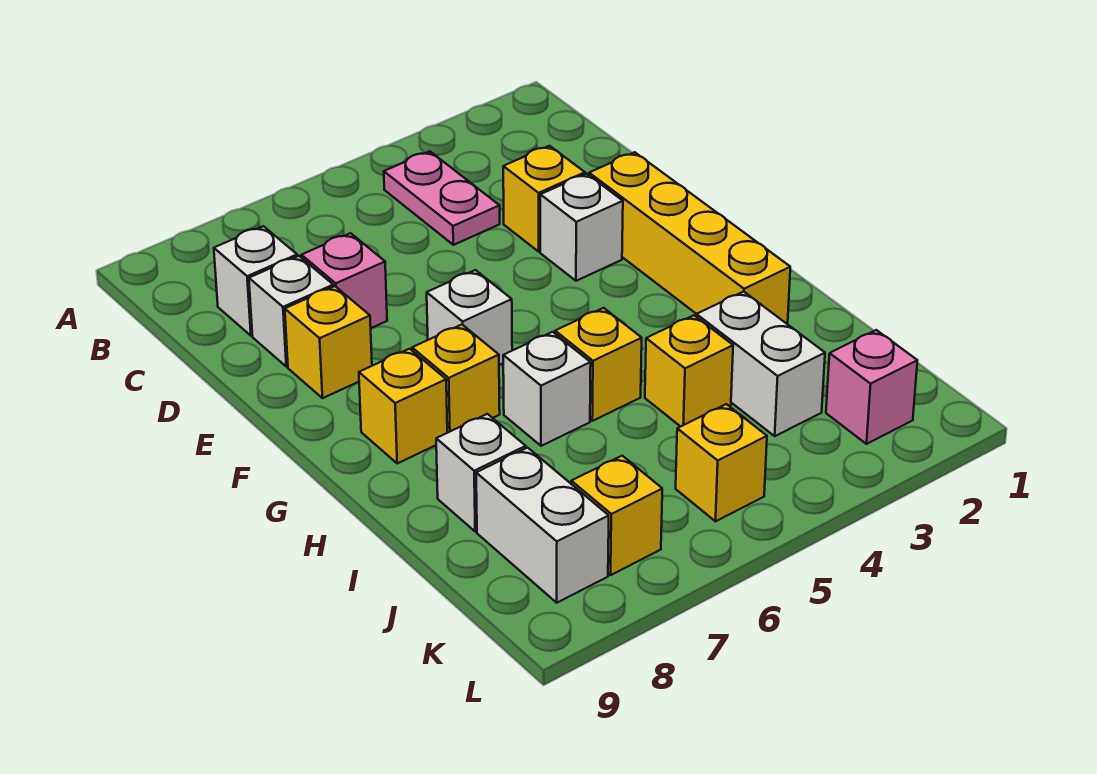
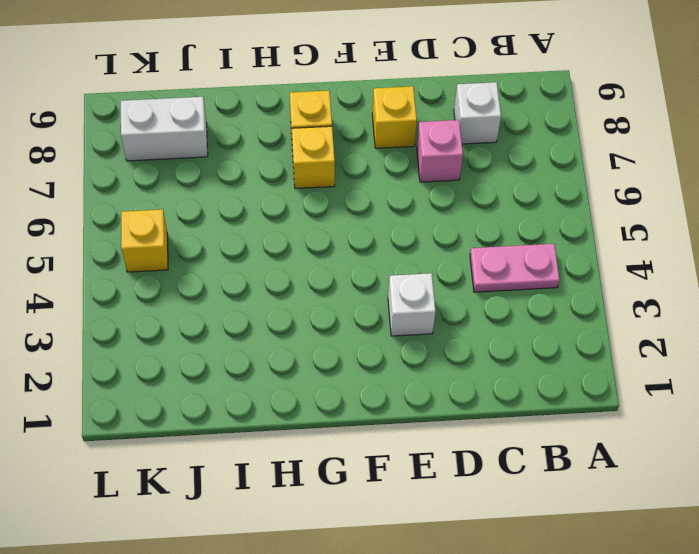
none -> yellow brick D3 level 1
none -> white brick D8 level 1
none -> yellow brick E2:H2 level 1

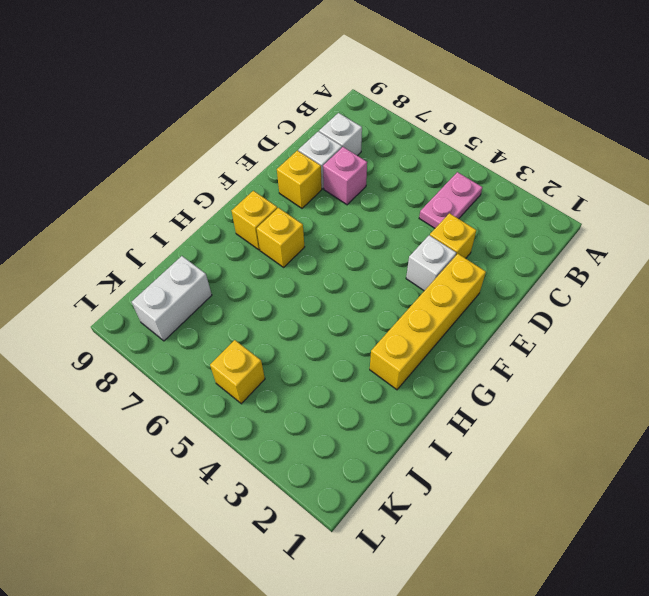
none -> white brick F6 level 1
none -> yellow brick H5 level 1
none -> white brick H6 level 1

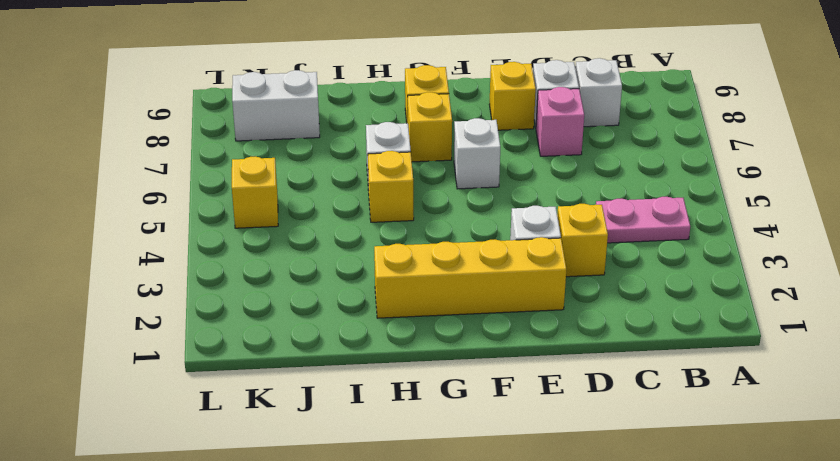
none -> white brick I3:J3 level 1
none -> yellow brick I4 level 1
none -> white brick I8 level 1

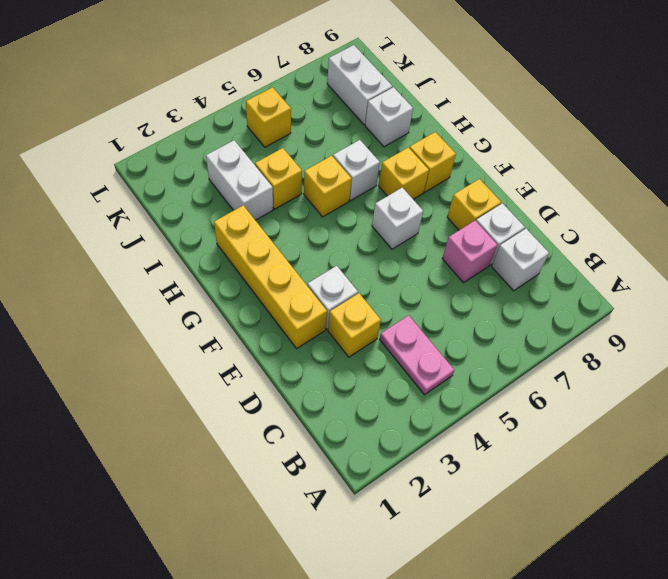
none -> pink brick K2 level 1
none -> yellow brick K7 level 1

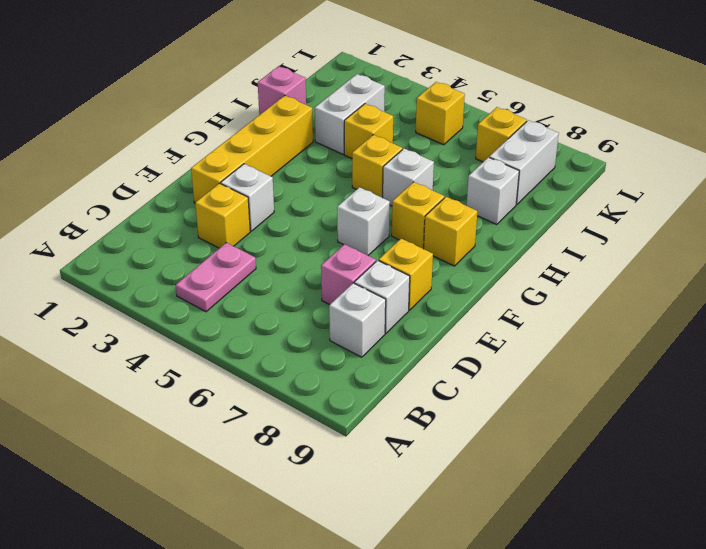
pink brick I1 level 1 -> pink brick K2 level 1

